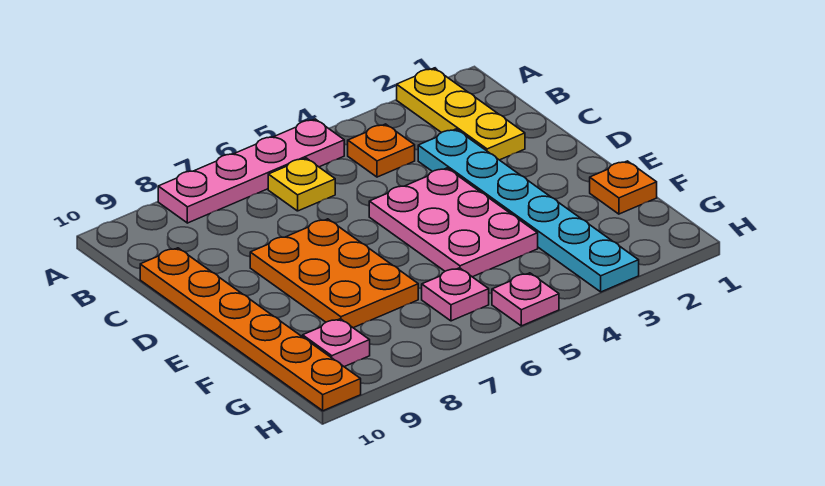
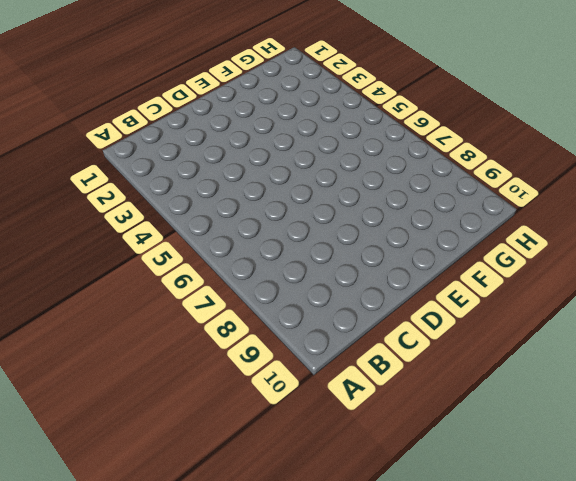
none -> yellow plate A2:C2 level 1
none -> pink plate A5:A8 level 1
none -> orange plate B4 level 1

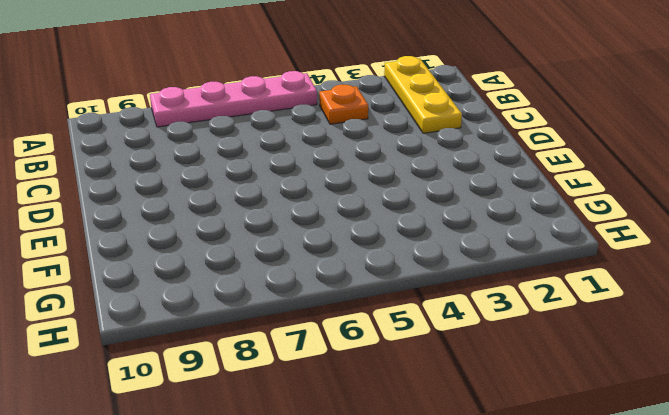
none -> yellow plate B6 level 1
none -> cyan plate C3:H3 level 1
none -> orange plate C10:H10 level 1

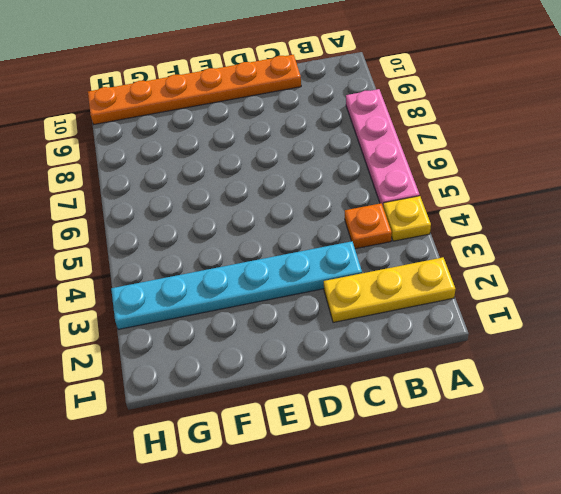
yellow plate A4 level 1 -> yellow plate B6 level 1
none -> pink plate D4:F5 level 1
none -> orange plate D7:F8 level 1
none -> orange plate F1 level 1

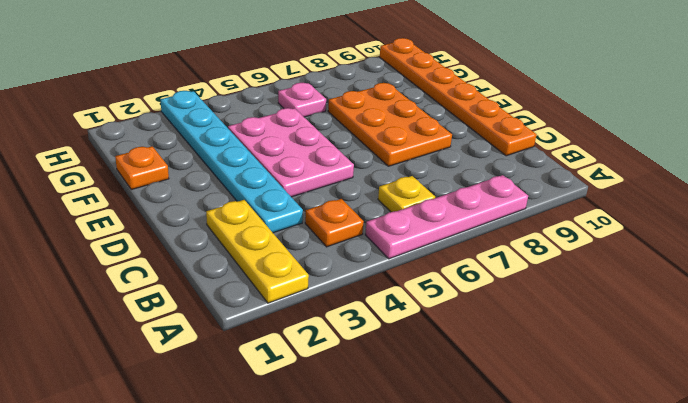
none -> pink plate G9 level 1
none -> pink plate H5 level 1

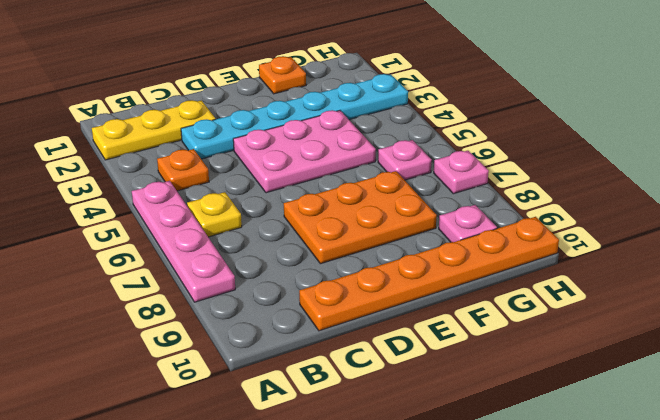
pink plate H7 level 1 -> pink plate H5 level 1

